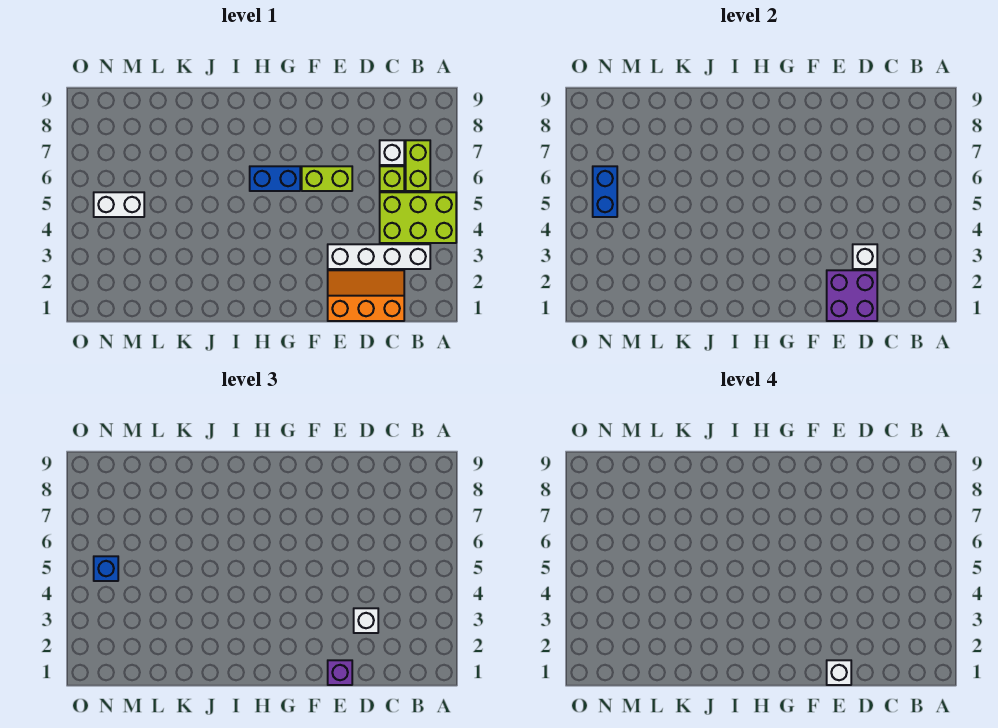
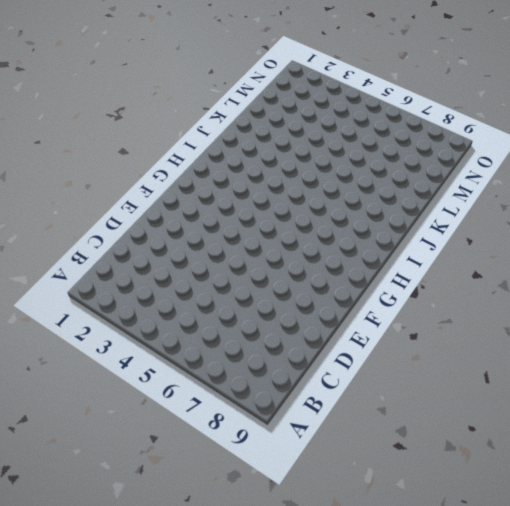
none -> lime brick A4:C5 level 1
none -> white brick B3:E3 level 1
none -> lime brick B6:B7 level 1

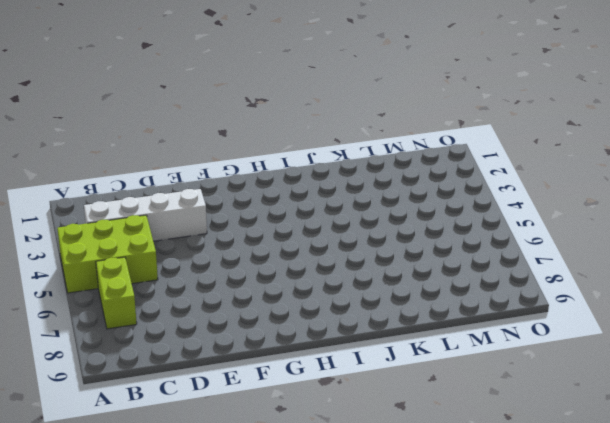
none -> orange slope C1:E2 level 1 top 1
none -> lime brick C6 level 1
none -> white brick C7 level 1

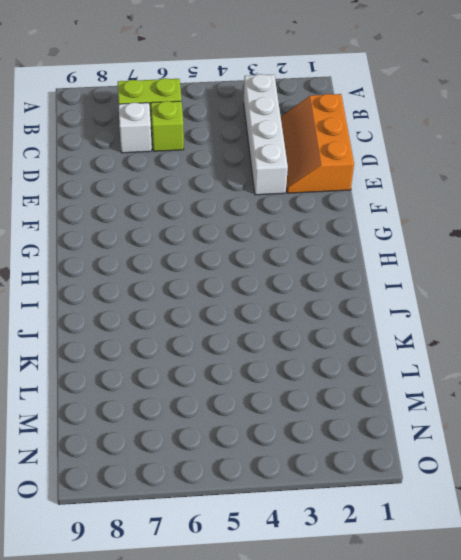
none -> lime brick A4:C5 level 1
none -> lime brick E6:F6 level 1
none -> blue brick G6:H6 level 1

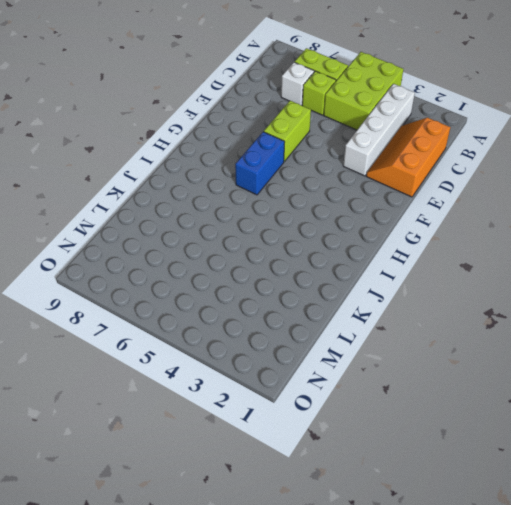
none -> white brick M5:N5 level 1
none -> purple brick D1:E2 level 2
none -> white brick D3 level 2

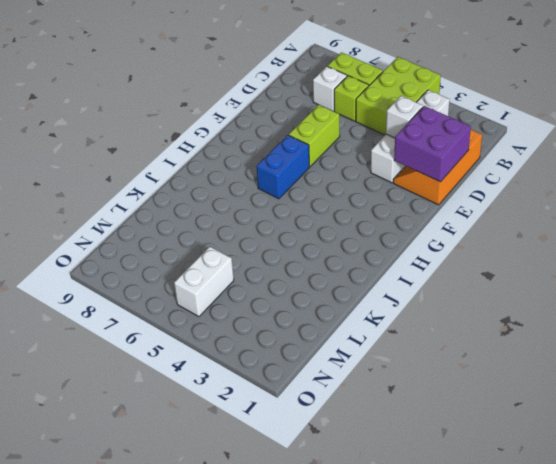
none -> blue brick N5:N6 level 2
none -> white brick D3 level 3
none -> purple brick E1 level 3

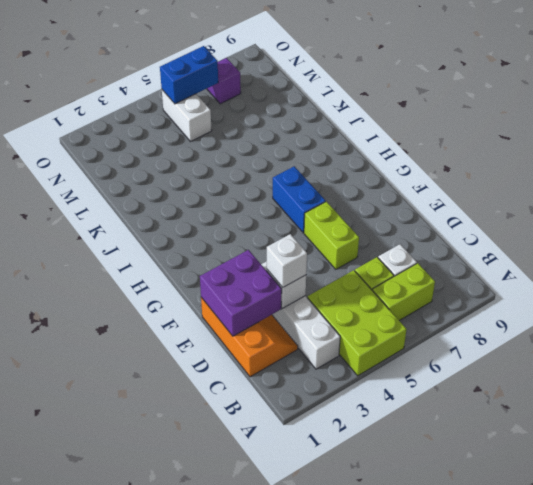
purple brick N7 level 1 -> purple brick E1 level 3
none -> blue brick N5 level 3
none -> white brick E1 level 4

